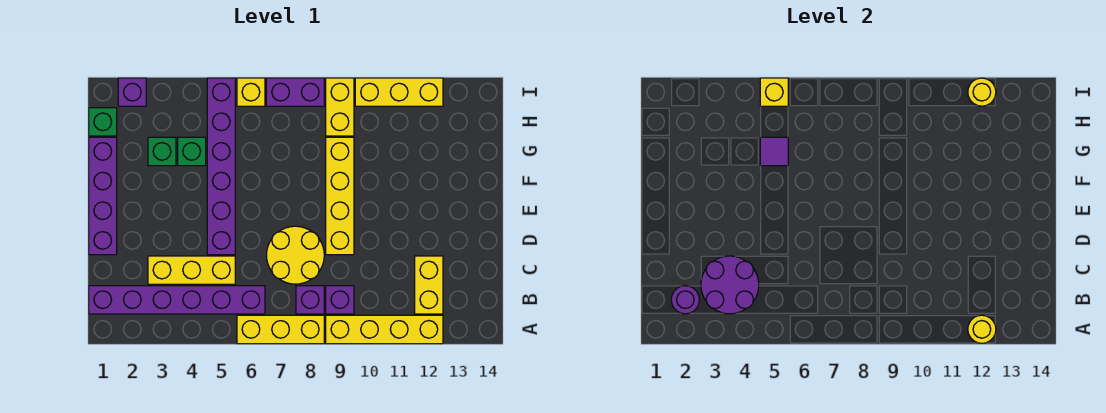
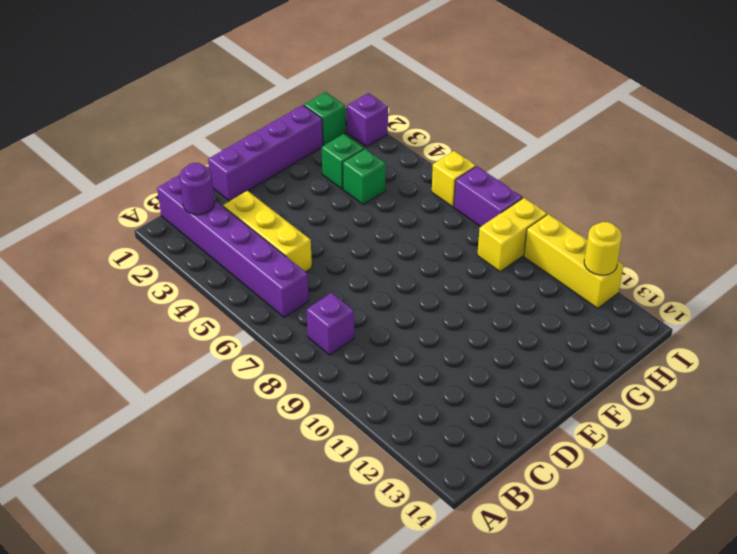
none -> yellow brick A6:A8 level 1
none -> yellow brick A9:A12 level 1
none -> purple brick B9 level 1

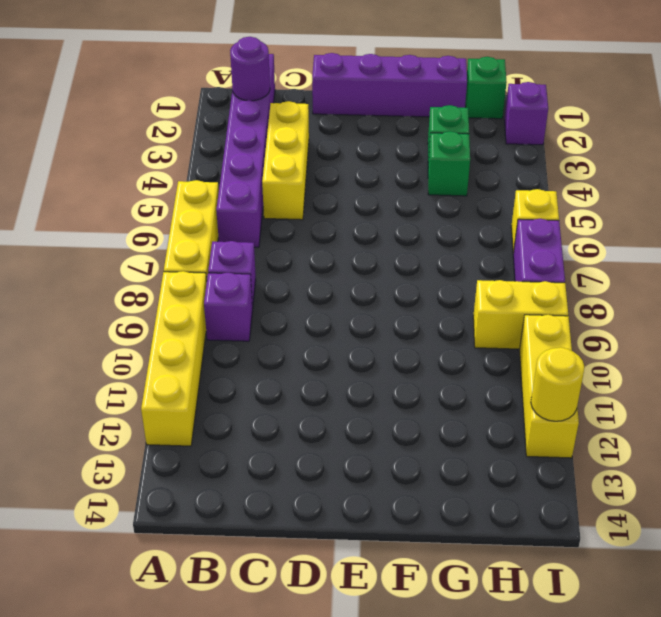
none -> yellow brick B12:C12 level 1
none -> yellow round brick C7:D8 level 1
none -> purple brick D5:I5 level 1

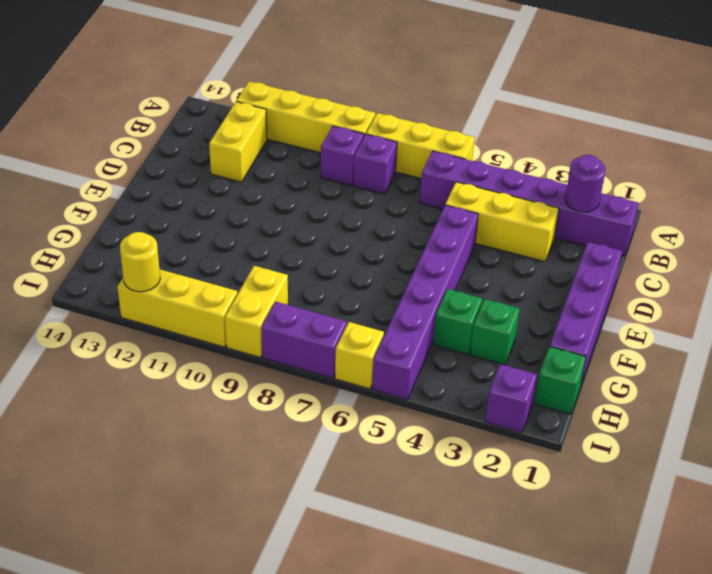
none -> yellow round brick C7:D8 level 1
none -> yellow brick D9:G9 level 1
none -> yellow round brick A12 level 2

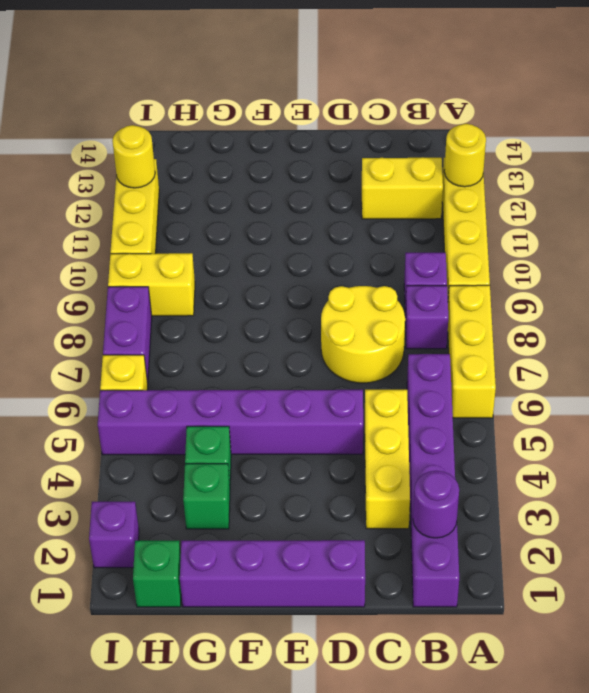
none -> yellow brick D9:G9 level 1
none -> purple round brick B3:C4 level 2
none -> purple tile G5 level 2

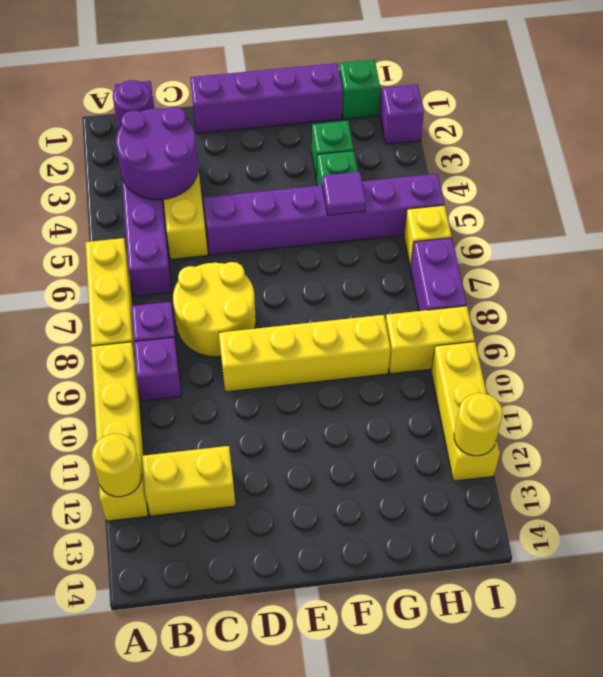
none -> yellow brick I5 level 2

